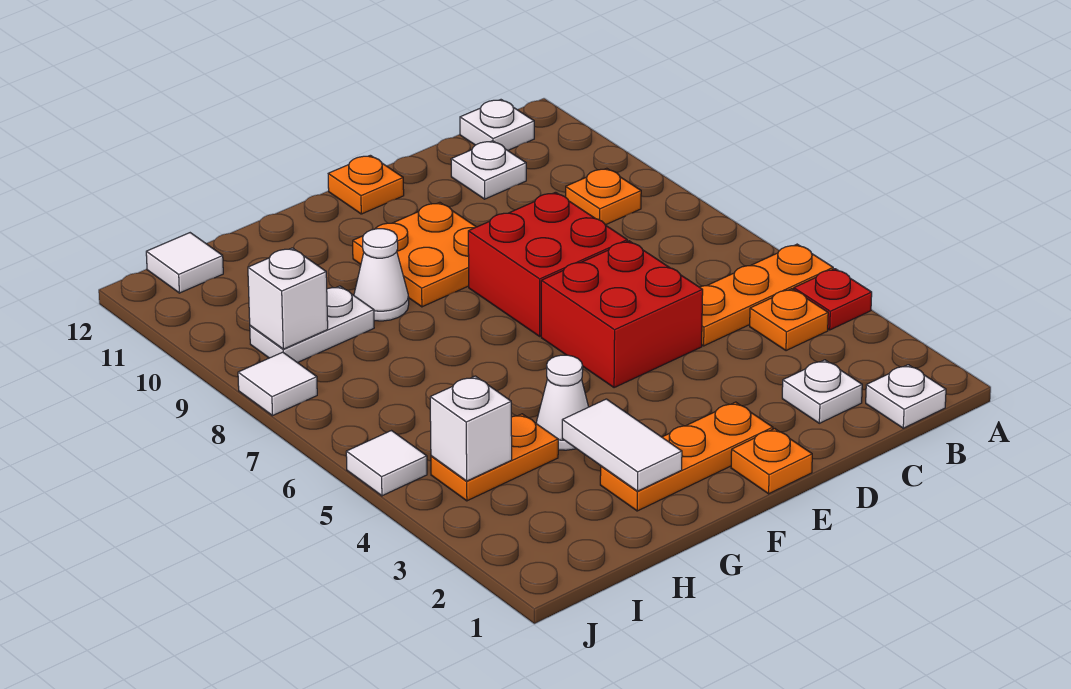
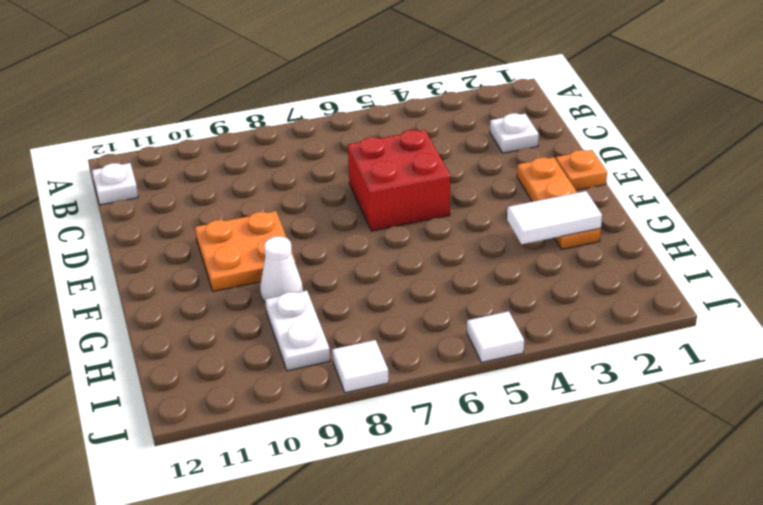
none -> red plate A4 level 1
none -> orange plate A5:C5 level 1
none -> white plate B1 level 1

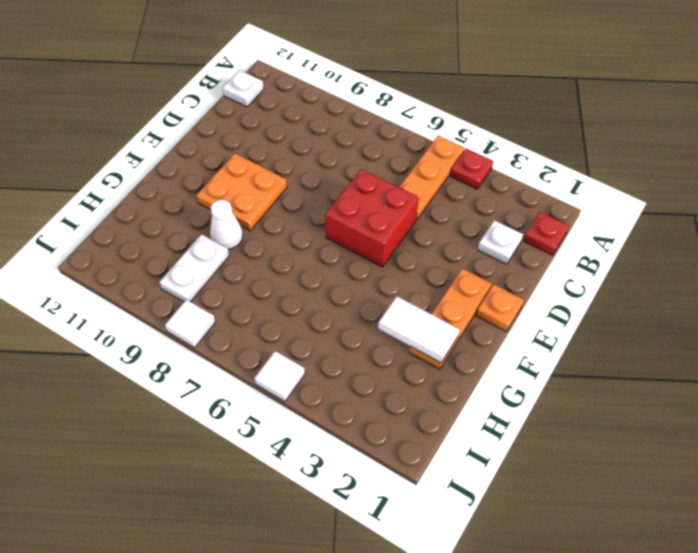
red plate B1 level 1 -> white plate B1 level 1
none -> orange plate B4 level 1
none -> orange plate B9 level 1
none -> white plate C11 level 1

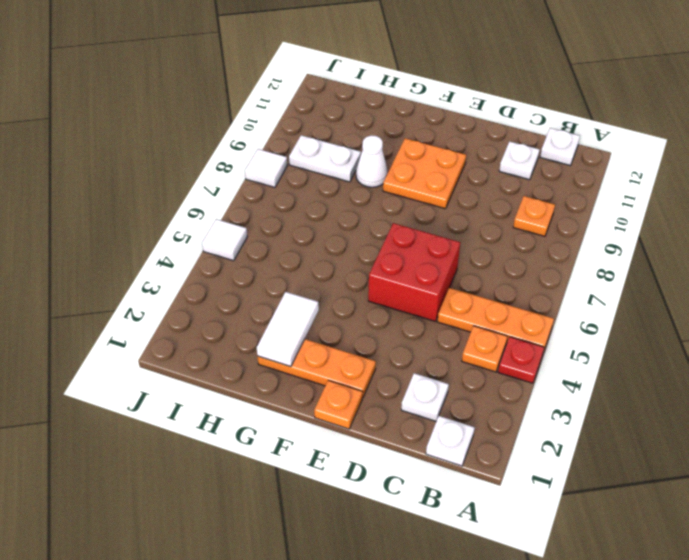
none -> red brick D7:E8 level 1
none -> orange plate E12 level 1
none -> white cone G4 level 1

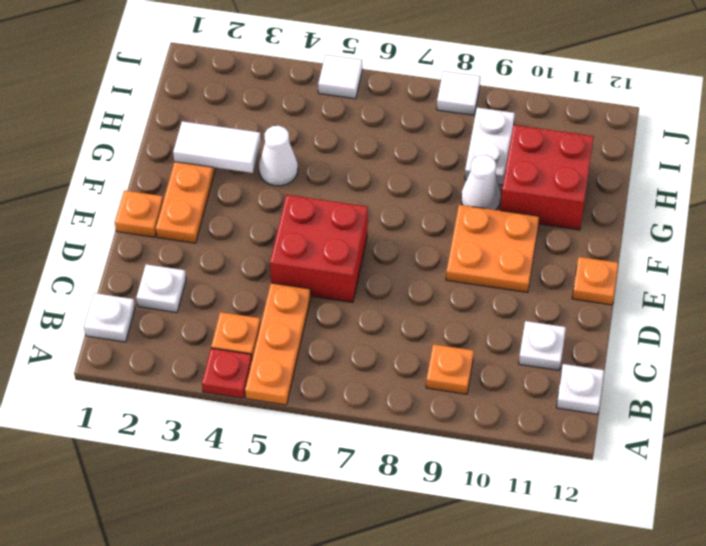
red brick G10:H11 level 1 -> red brick D7:E8 level 1
none -> orange plate H4:I4 level 1
none -> white tile I12 level 1
none -> white brick I4 level 2

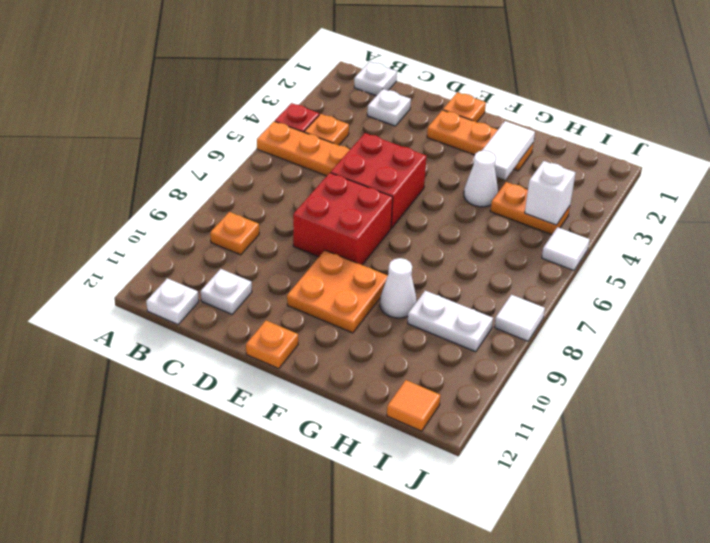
orange tile I12 level 1 -> white tile I12 level 1
none -> white brick I9 level 2

